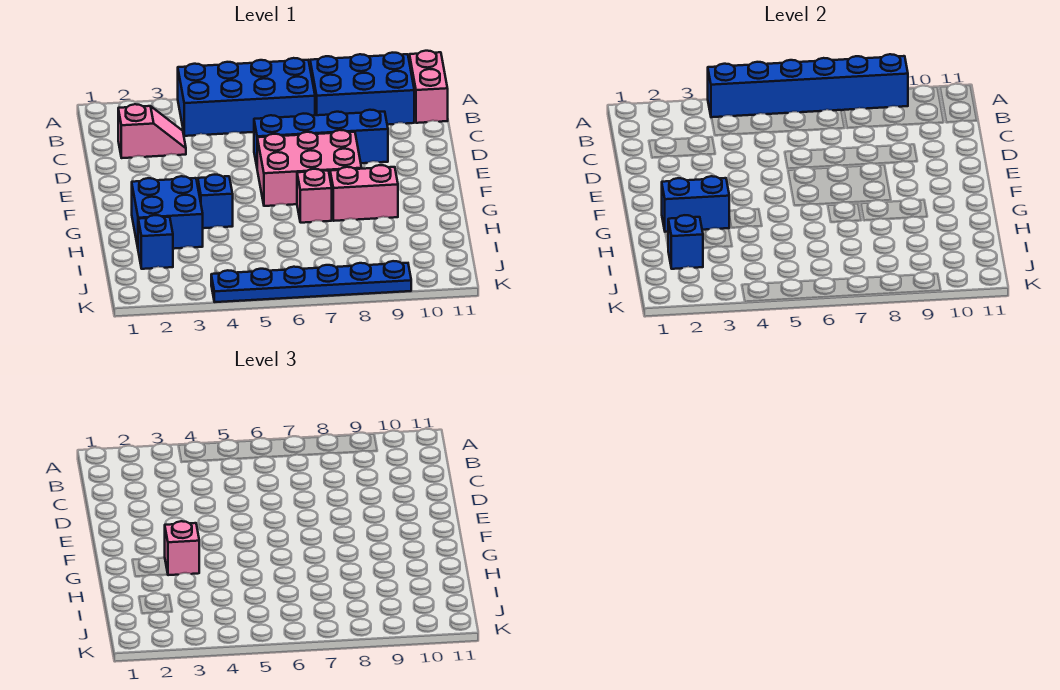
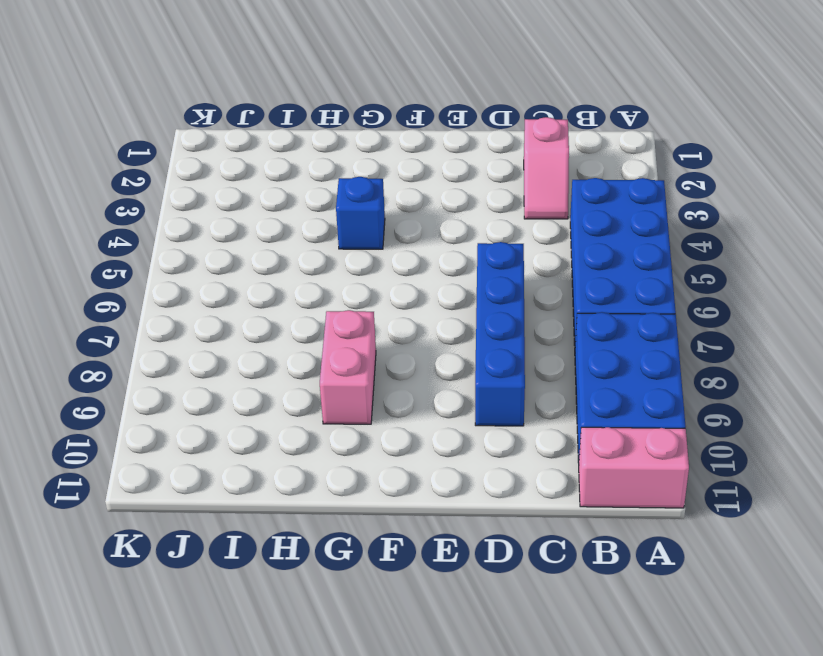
none -> pink brick E6:F8 level 1
none -> blue brick G2:H3 level 1
none -> pink brick G7 level 1

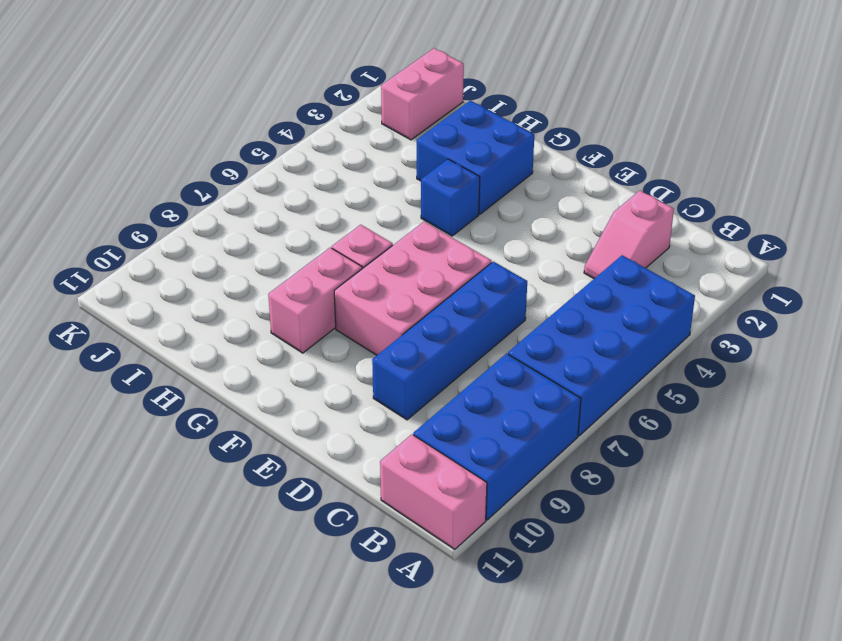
pink brick J1:J2 level 1 -> none
none -> blue brick I2 level 1
none -> blue plate K4:K9 level 1
none -> blue brick A4:A9 level 2

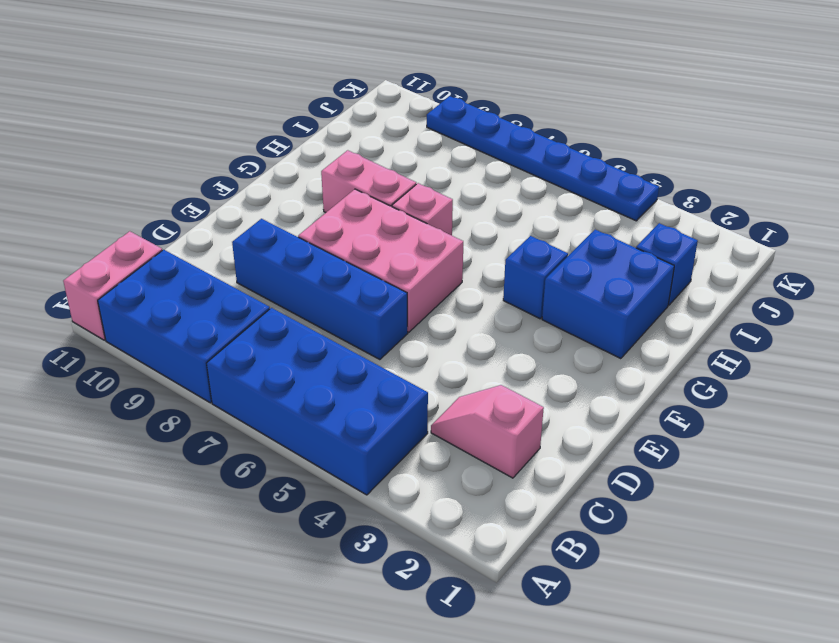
none -> blue brick A4:A9 level 2
none -> blue brick G2:G3 level 2
none -> blue brick I2 level 2

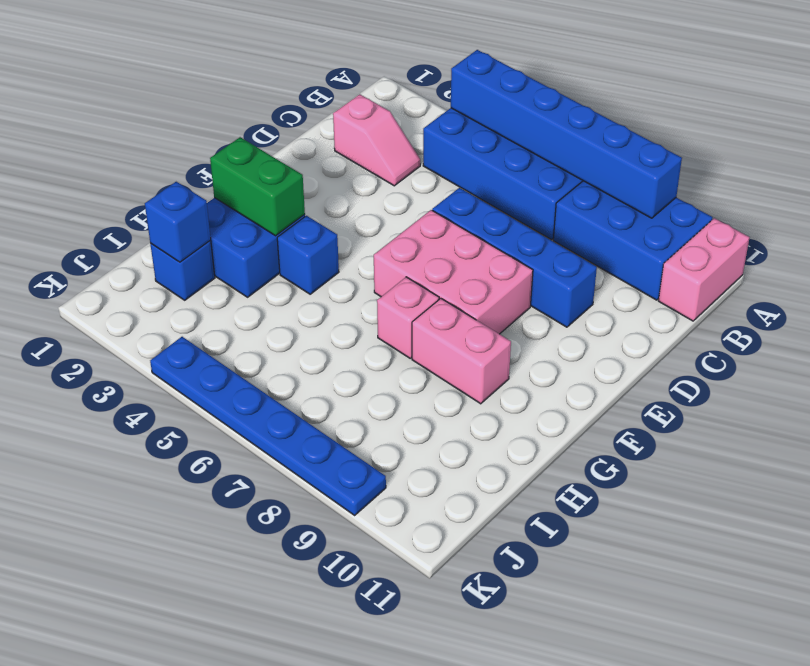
green brick G2:G3 level 2 -> blue brick G2:G3 level 2
none -> pink brick G3 level 3

